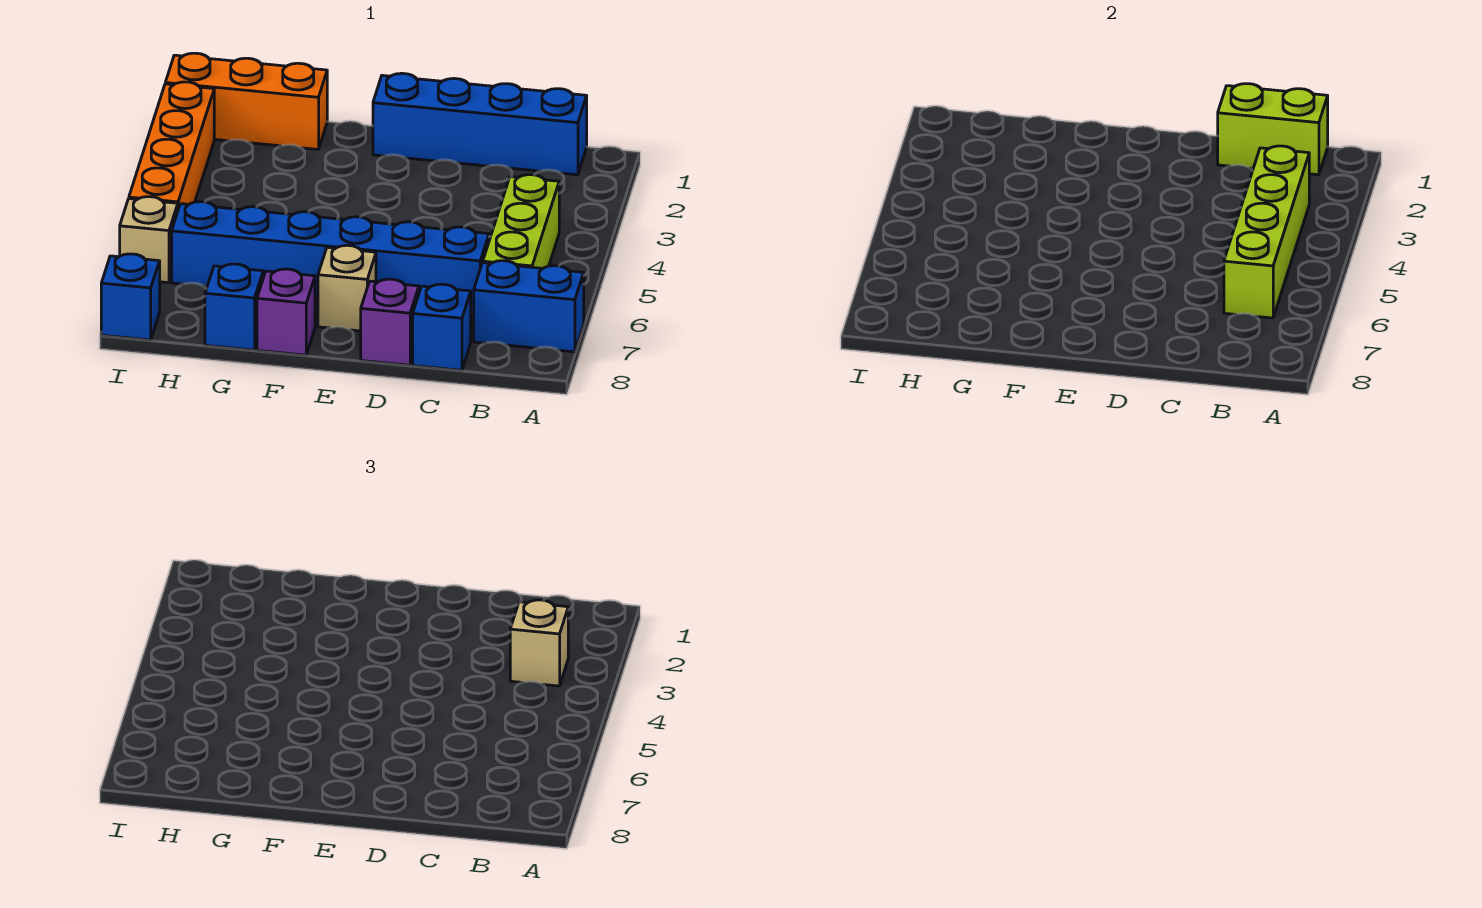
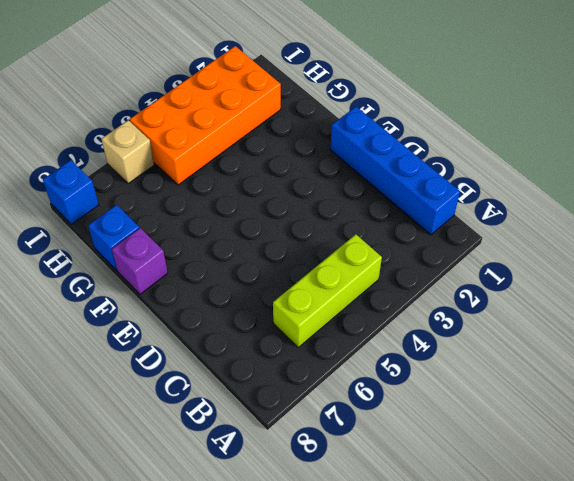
orange brick H2:I5 level 1 -> orange brick I2:I5 level 1
none -> blue brick A7:B7 level 1
none -> blue brick C6:H6 level 1
none -> blue brick C8 level 1

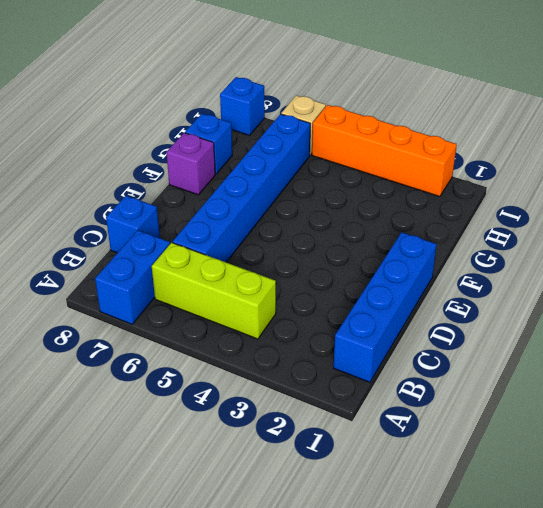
none -> purple brick D8 level 1
none -> tan brick E7 level 1
none -> orange brick G1:I1 level 1

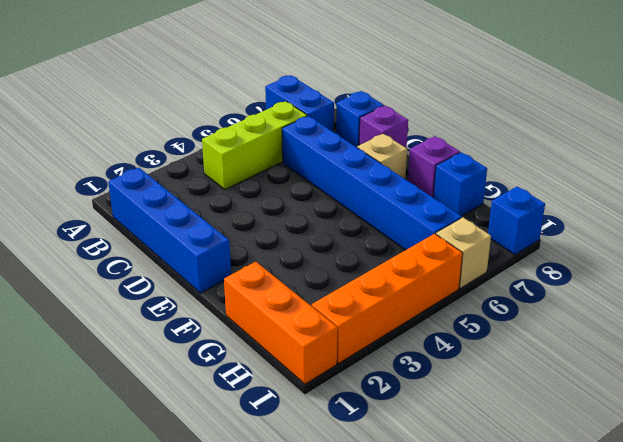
none -> lime brick B1:C1 level 2
none -> lime brick B3:B6 level 2
none -> tan brick B3 level 3

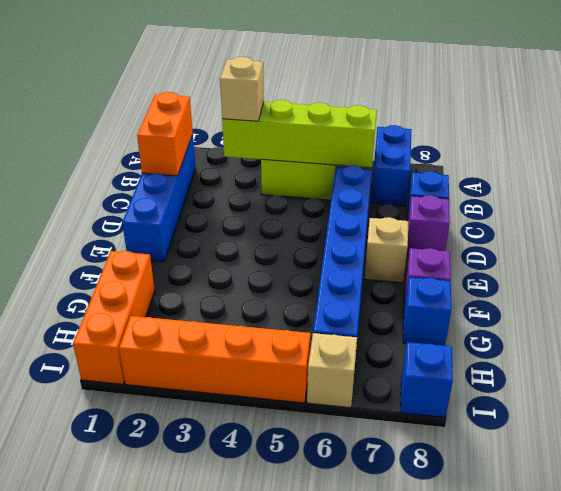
orange brick B1:C1 level 2 -> lime brick B1:C1 level 2

